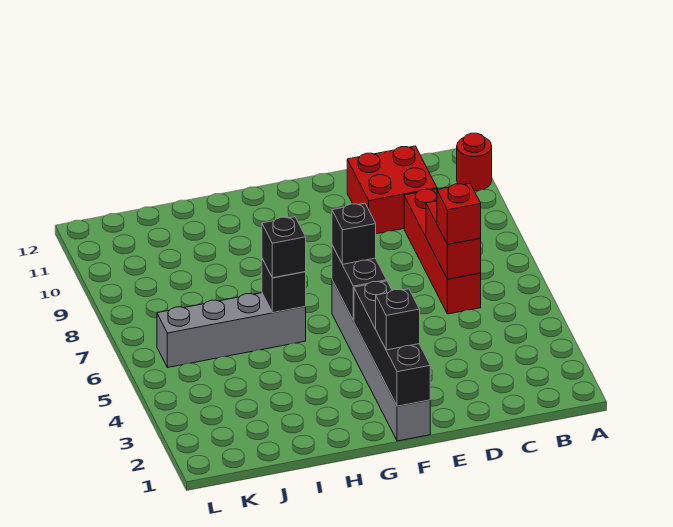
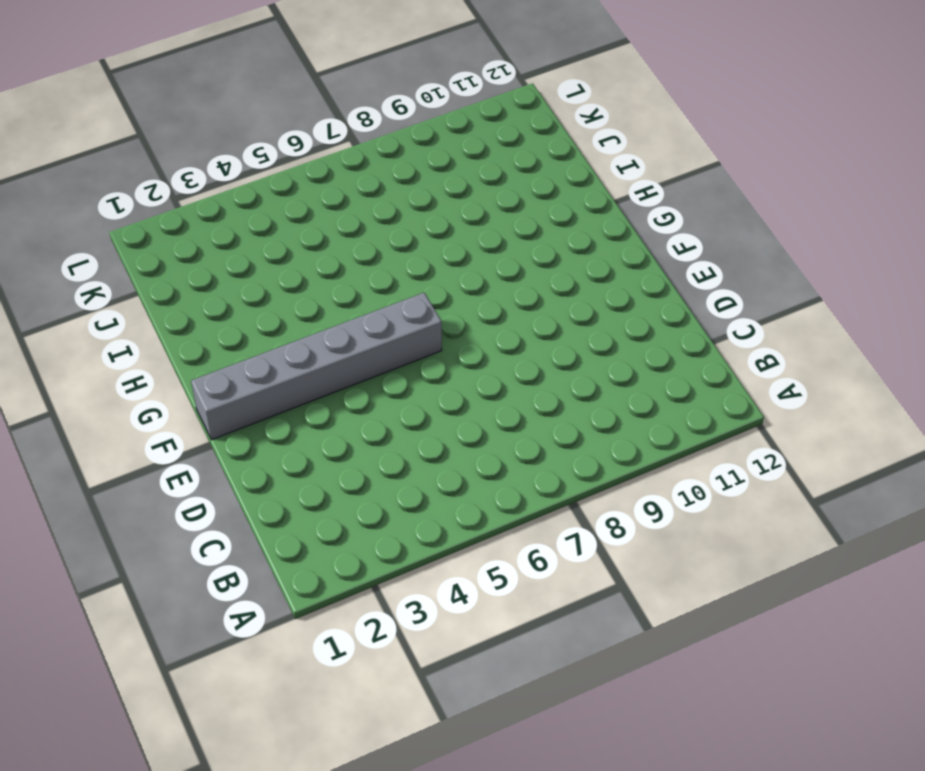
none -> red round brick A11 level 1
none -> red brick C6:C9 level 1
none -> red brick C10:D11 level 1

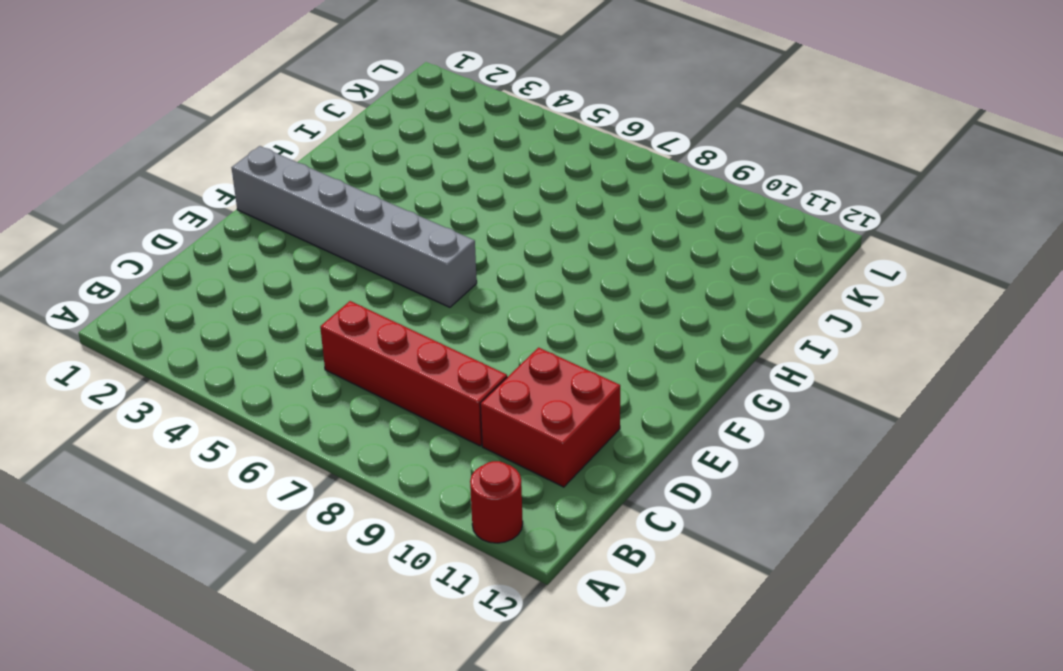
none -> grey brick H6:K6 level 1
none -> red brick C6:C7 level 2
none -> black brick F1:F4 level 2

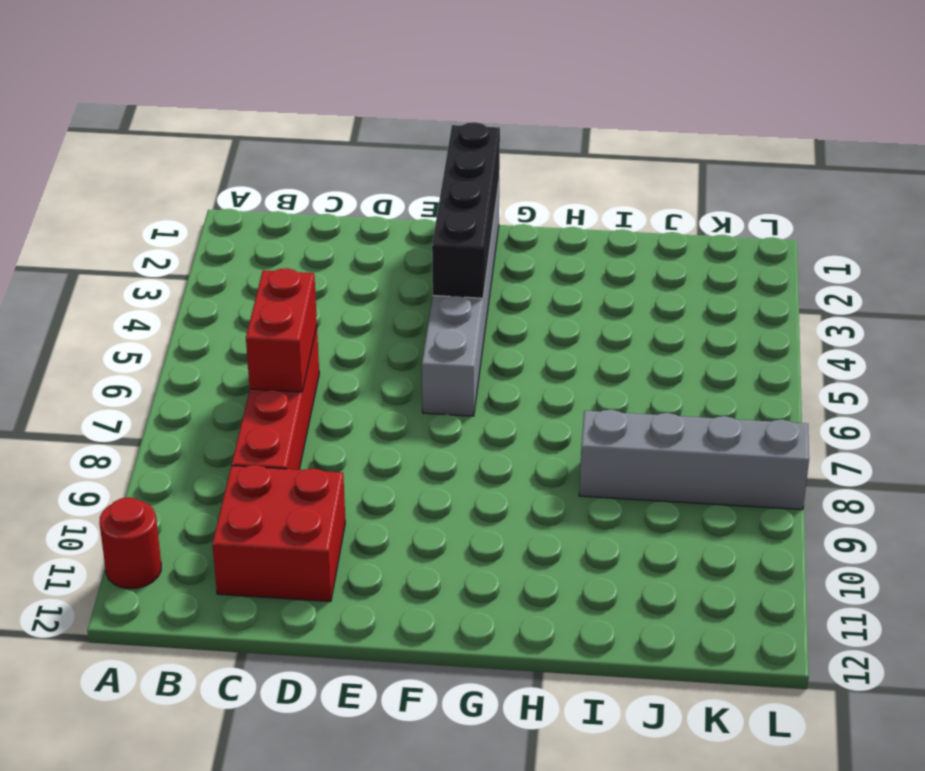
grey brick I8:L8 level 1 -> grey brick H6:K6 level 1
none -> black brick F5:F6 level 2
none -> black brick H6 level 2
none -> red brick C6 level 3

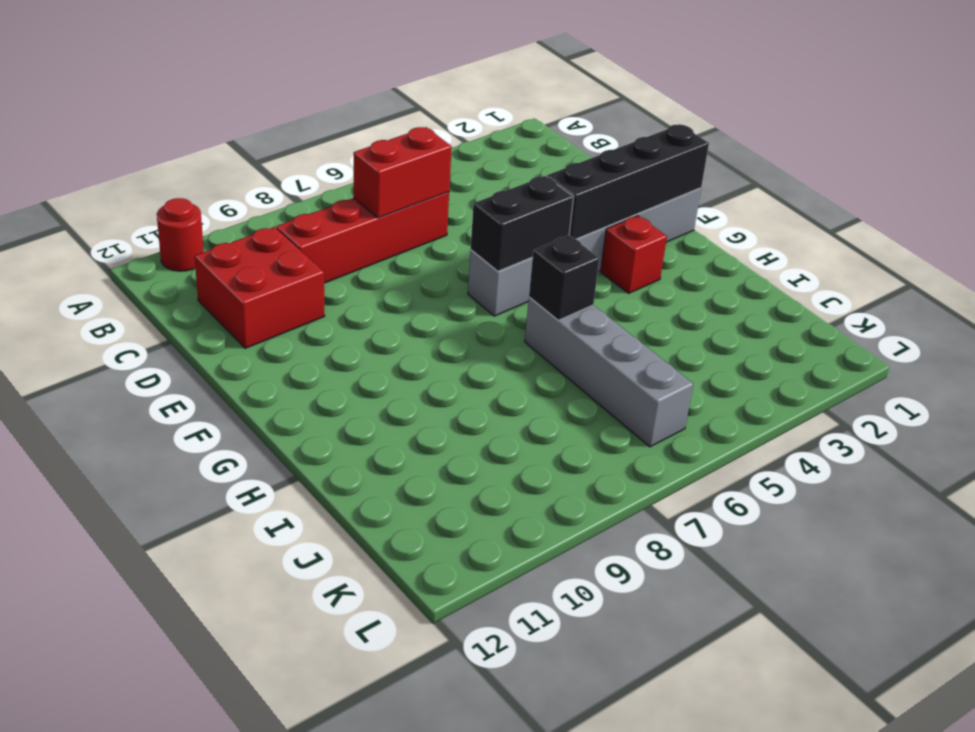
red brick G3 level 1 -> red brick C6 level 3
none -> black brick F2 level 3
none -> black brick F6 level 3
none -> black brick H6 level 3

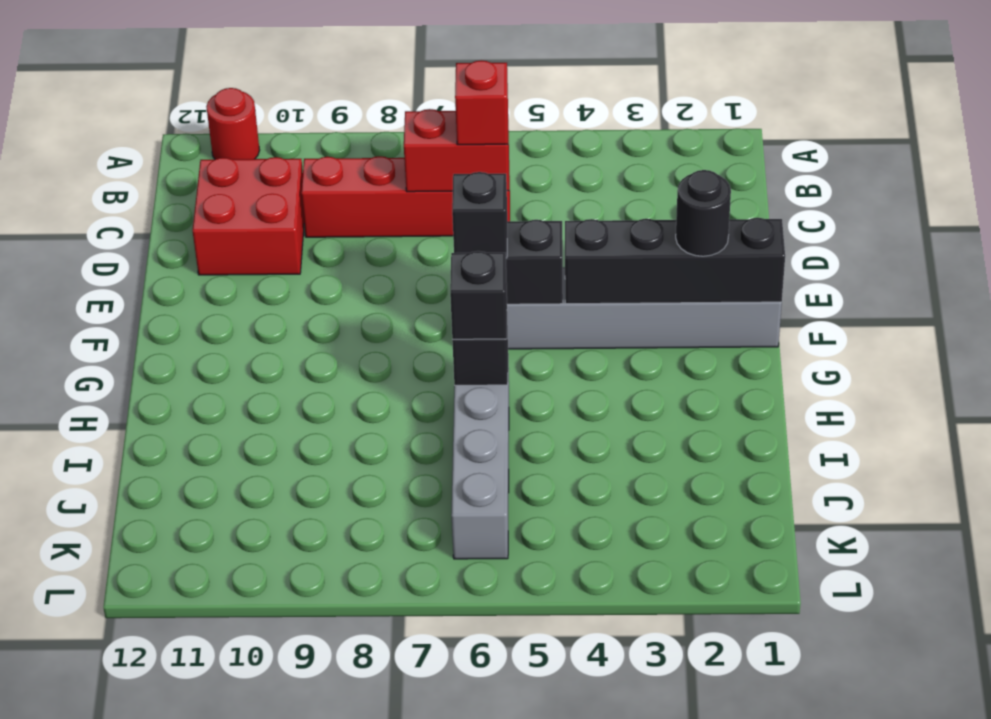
black round brick F2 level 3 -> black brick F2 level 3

